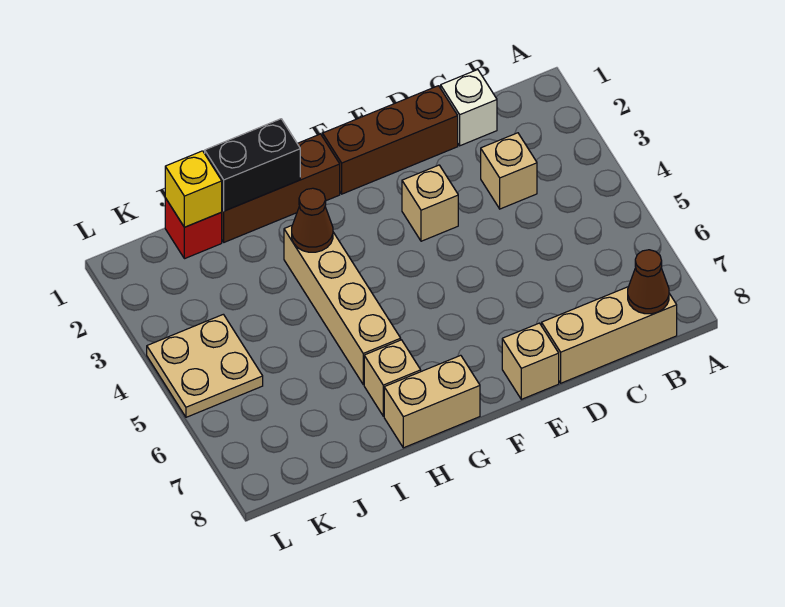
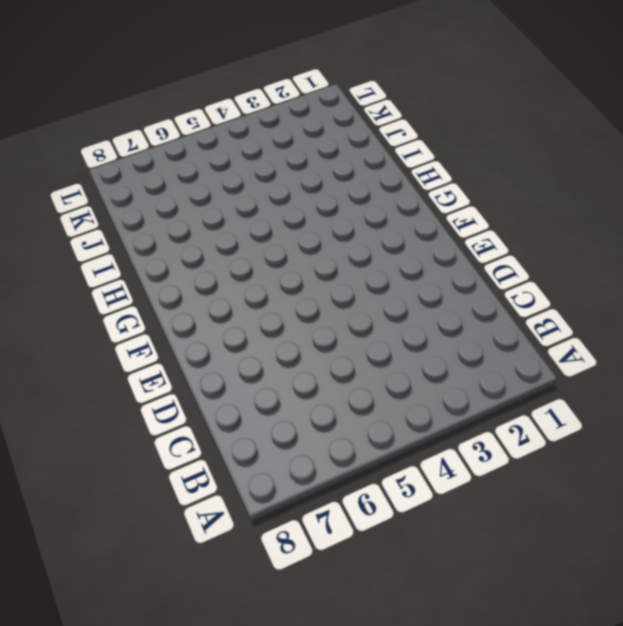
none -> tan brick B8:D8 level 1
none -> white brick C1 level 1
none -> tan brick C3 level 1

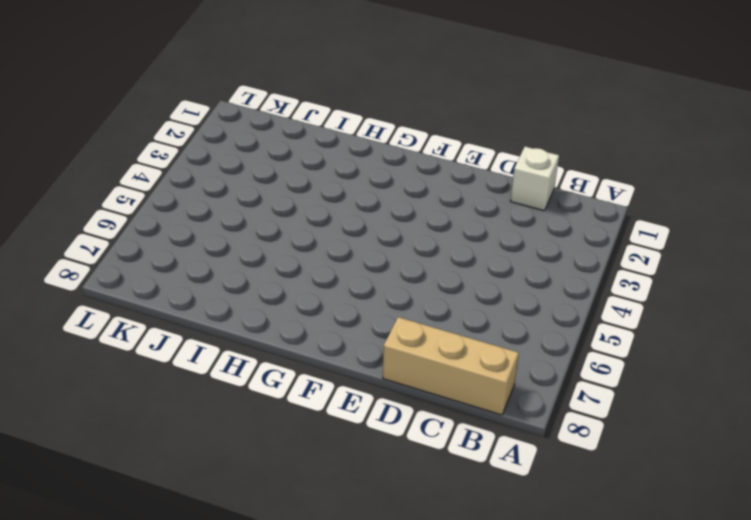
none -> tan brick C3 level 1
none -> brown brick D1:F1 level 1
none -> tan brick E3 level 1

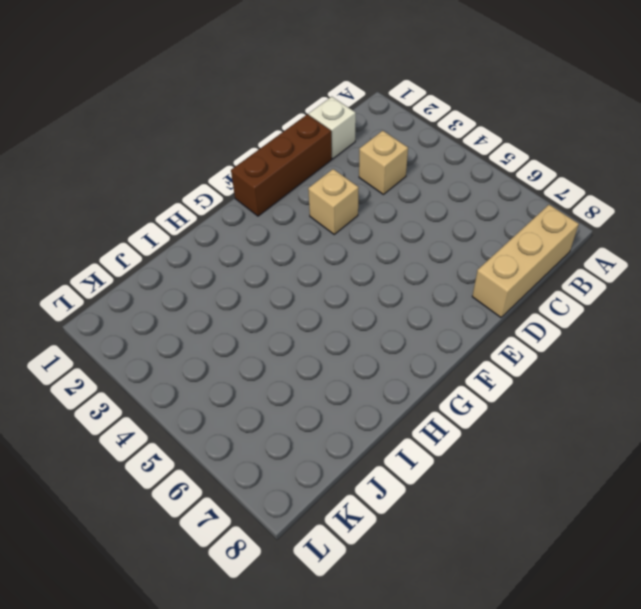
none -> tan brick E8 level 1
none -> brown brick G1:I1 level 1
none -> tan brick G8:H8 level 1

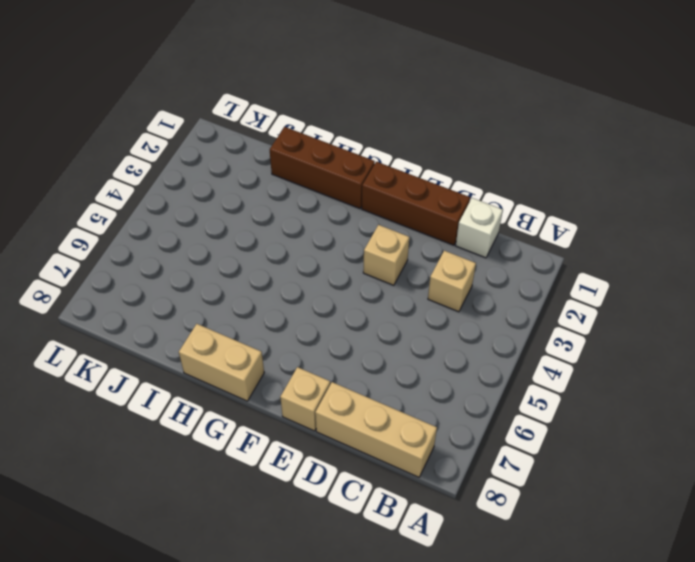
none -> tan brick H3:H6 level 1
none -> tan brick H7 level 1
none -> red brick J1 level 1

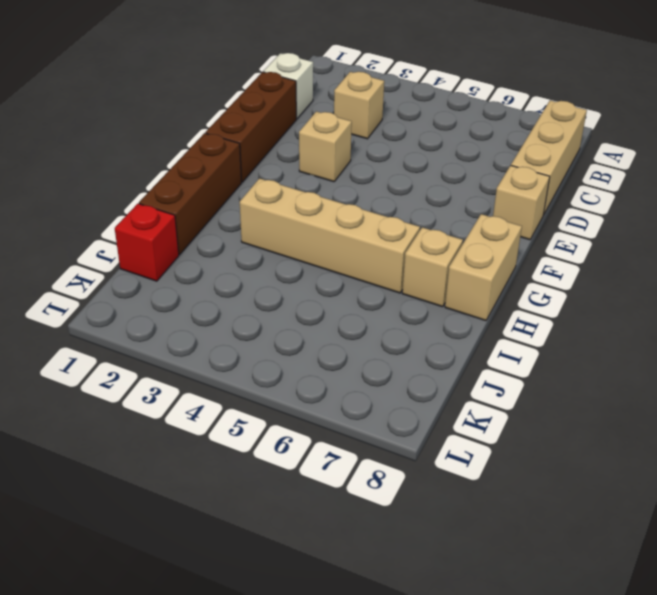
none -> tan plate K4:L5 level 1
none -> brown cone B8 level 2
none -> black brick H1:I1 level 2

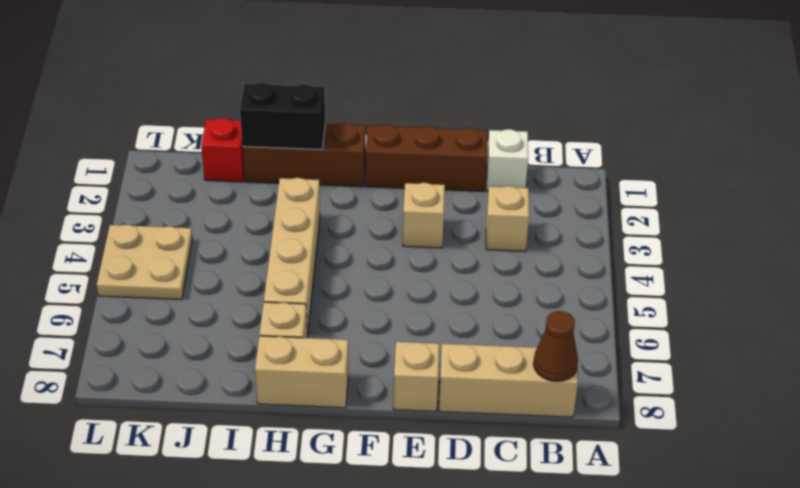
none -> brown cone H3 level 2
none -> yellow brick J1 level 2

